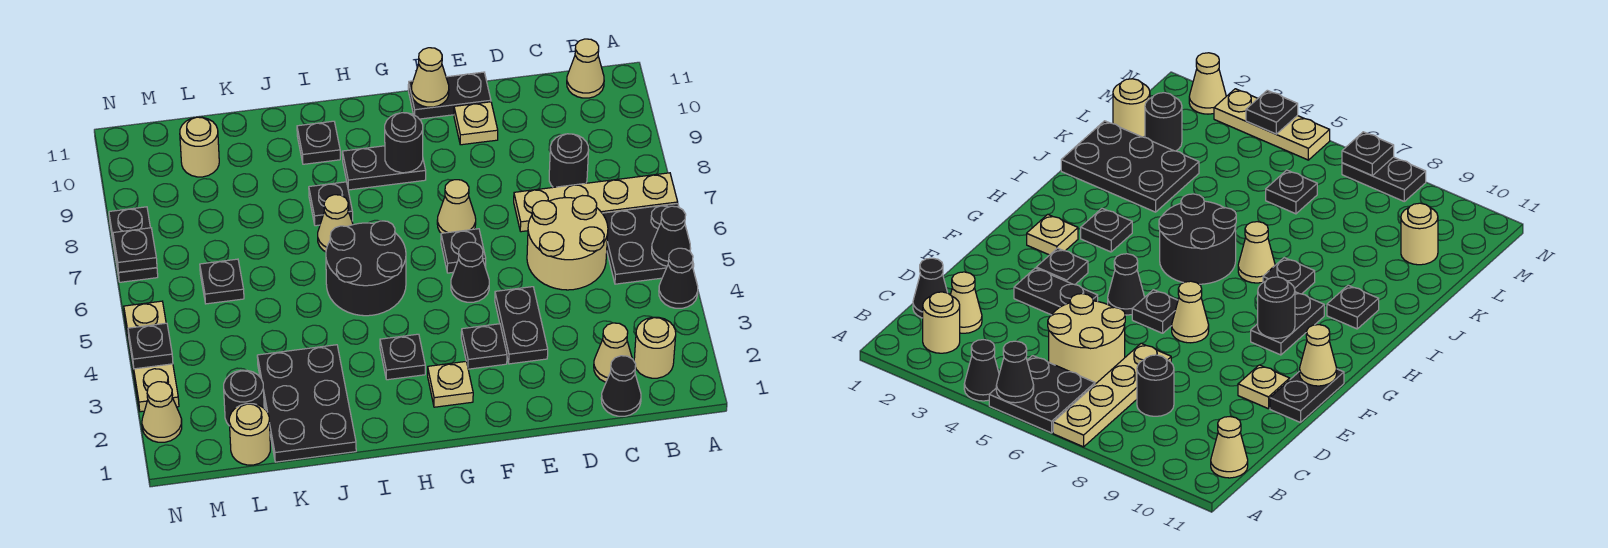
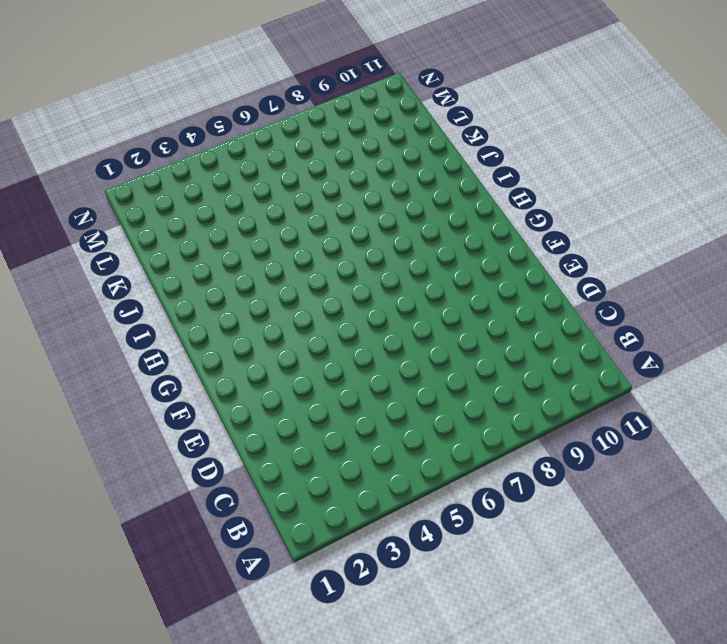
none -> black cone A4 level 1
none -> black plate A5:B6 level 1
none -> tan plate A7:D7 level 1
none -> tan round brick B2 level 1

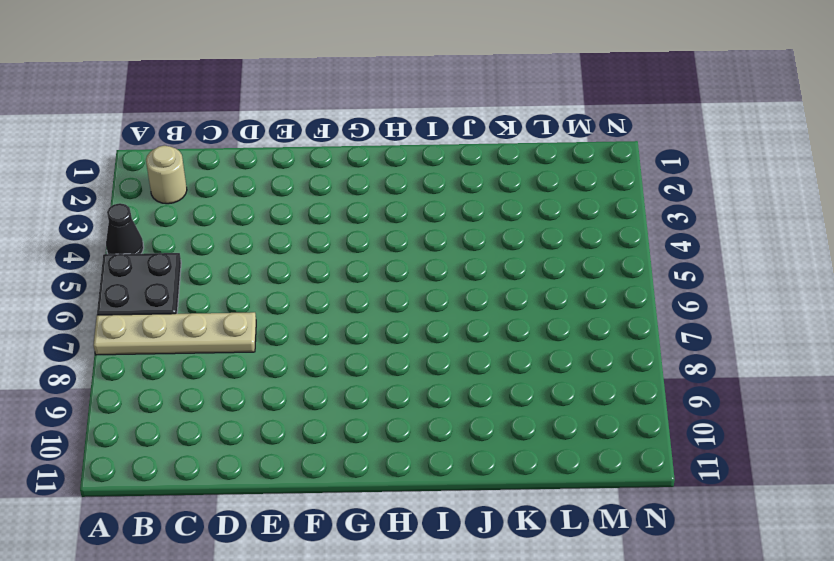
none -> tan cone B11 level 1
none -> black cone C1 level 1
none -> tan cone C2 level 1
none -> tan round brick C5:D6 level 1

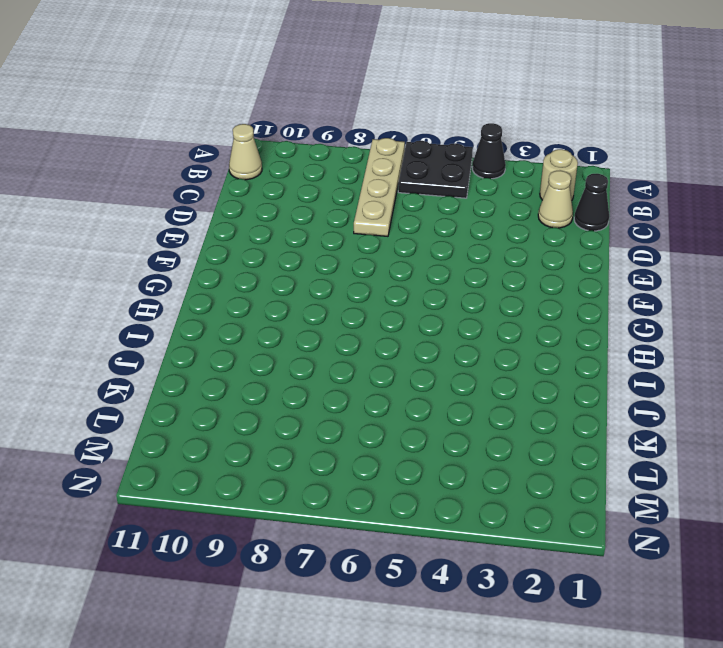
none -> tan round brick C5:D6 level 1
none -> black round brick C8 level 1
none -> black plate E3:E4 level 1
none -> tan plate E10 level 1

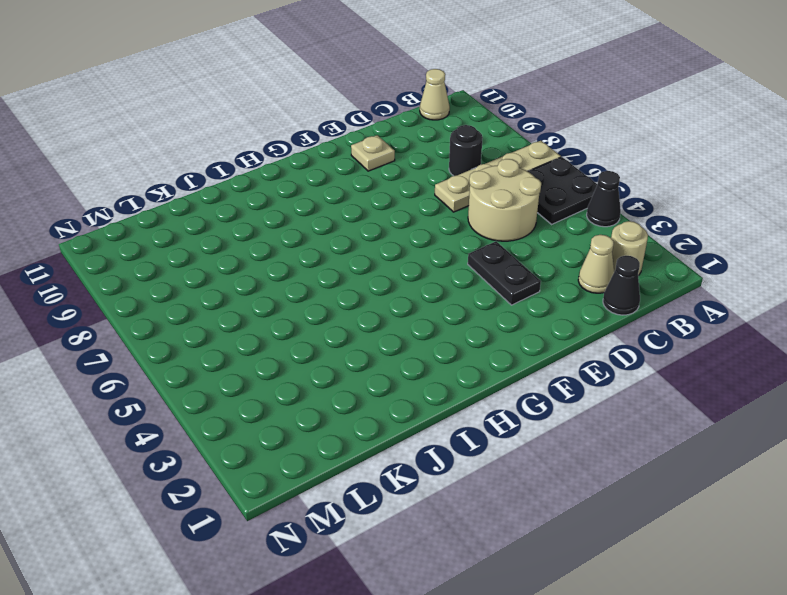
none -> black plate E11:F11 level 1
none -> black plate F3 level 1
none -> black cone F5 level 1
none -> black plate F6 level 1

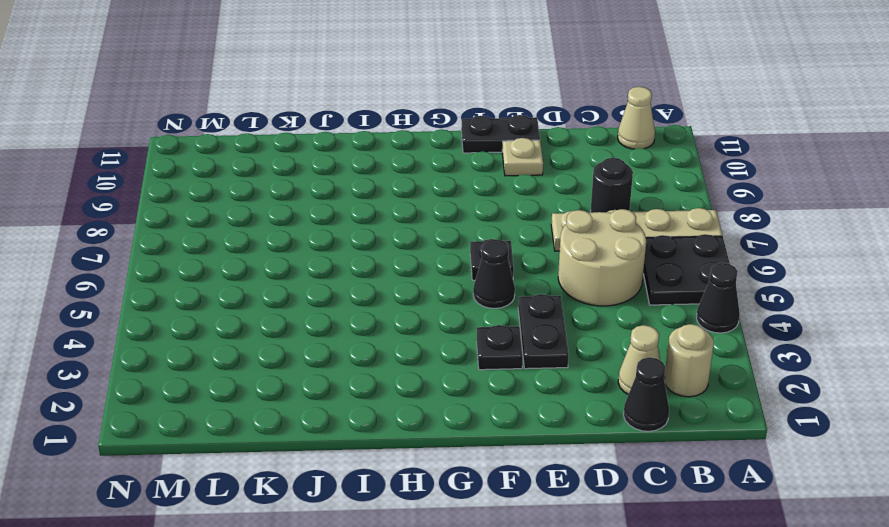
none -> tan cone F7 level 1
none -> tan plate G2 level 1
none -> black plate G9:H9 level 1
none -> black plate H3 level 1

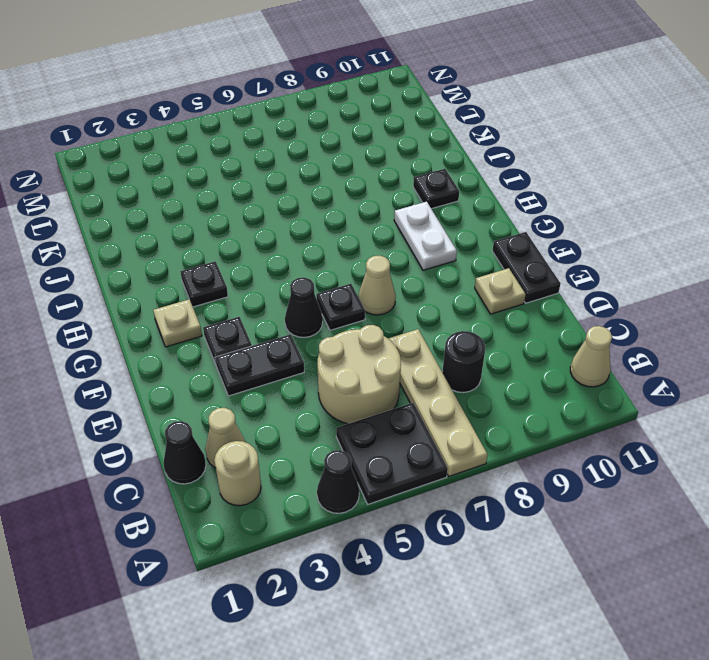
white plate G9:H9 level 1 -> black plate G9:H9 level 1
none -> black round brick H5:I6 level 1
none -> tan cone I7 level 1
none -> black plate I8 level 1
none -> black plate J1:K3 level 1

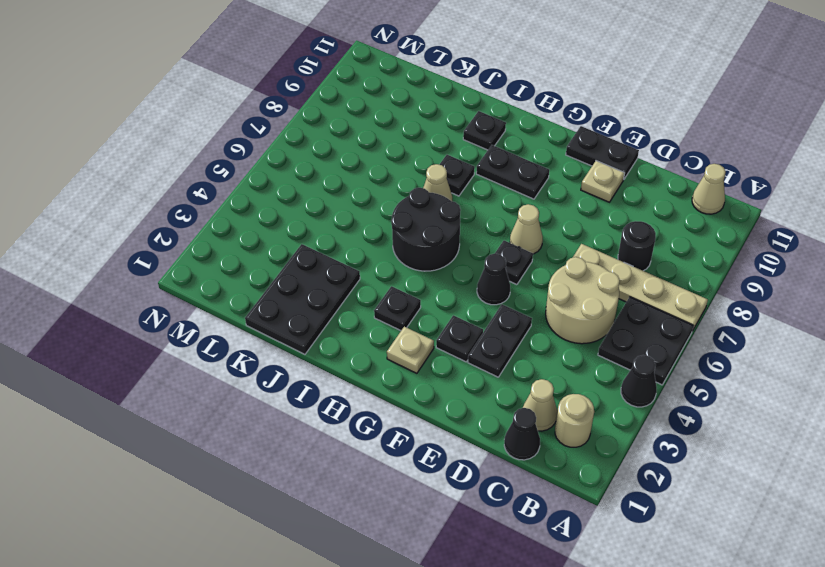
none -> tan round brick L1 level 1
none -> black round brick L2 level 1
none -> black plate L6 level 1
none -> tan round brick L10 level 1

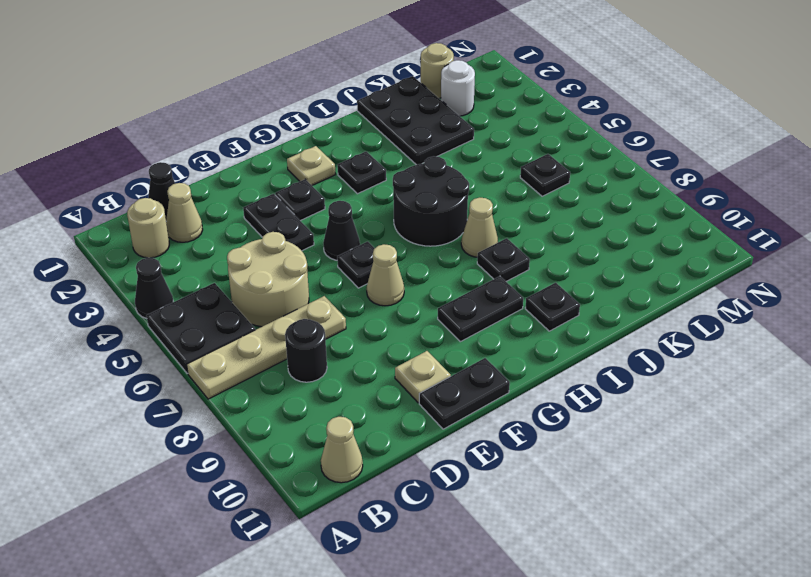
white round brick L2 level 1 -> black round brick L2 level 1
none -> tan round brick L10 level 1
none -> tan cone N2 level 1
none -> tan plate N3:N5 level 1
none -> black plate N7:N8 level 1

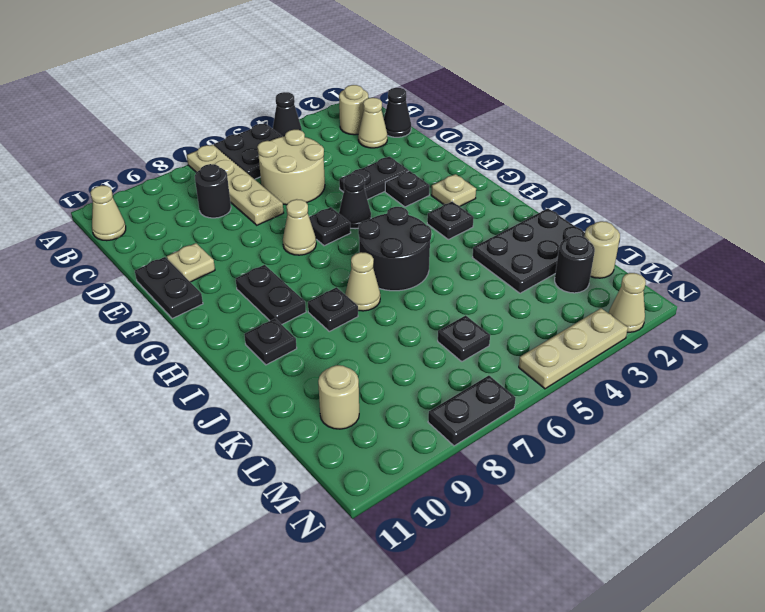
none -> black cone A5 level 2
none -> tan cone F11 level 2
none -> black round brick G9 level 2
none -> black plate N4 level 2

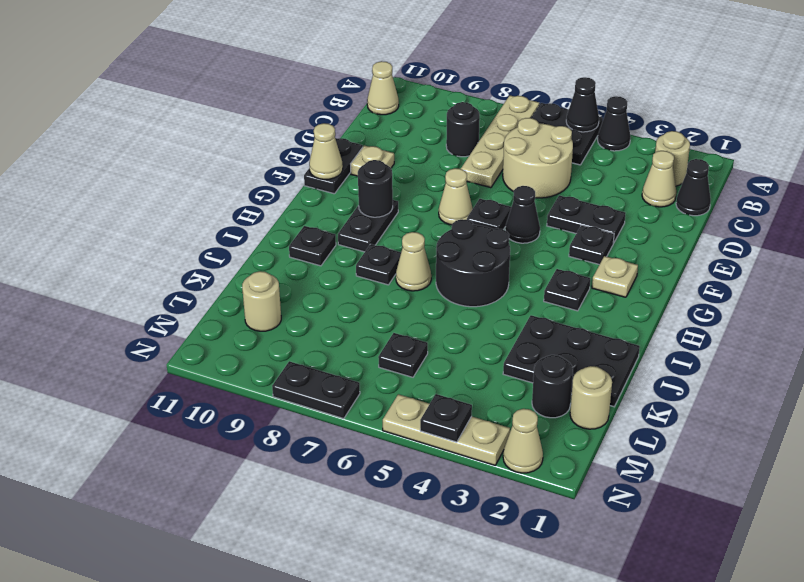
none -> black plate N7 level 2

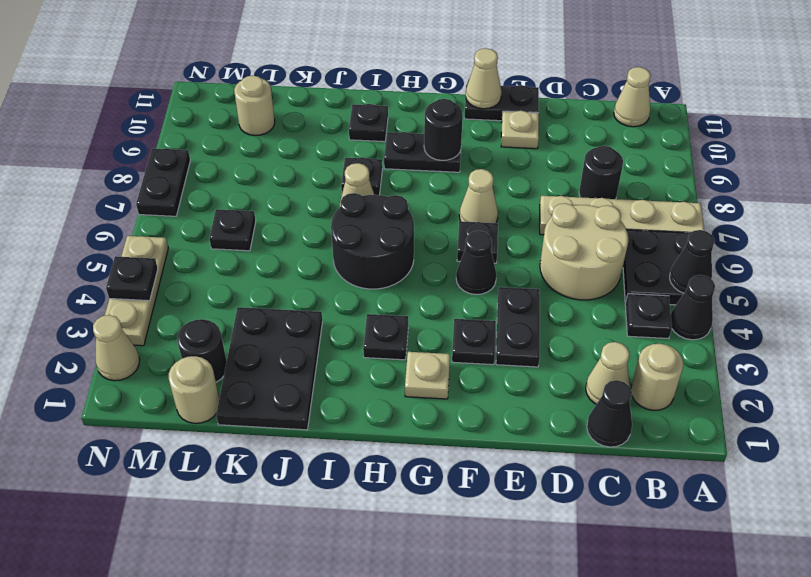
black plate B4 level 1 -> black plate N7 level 2

